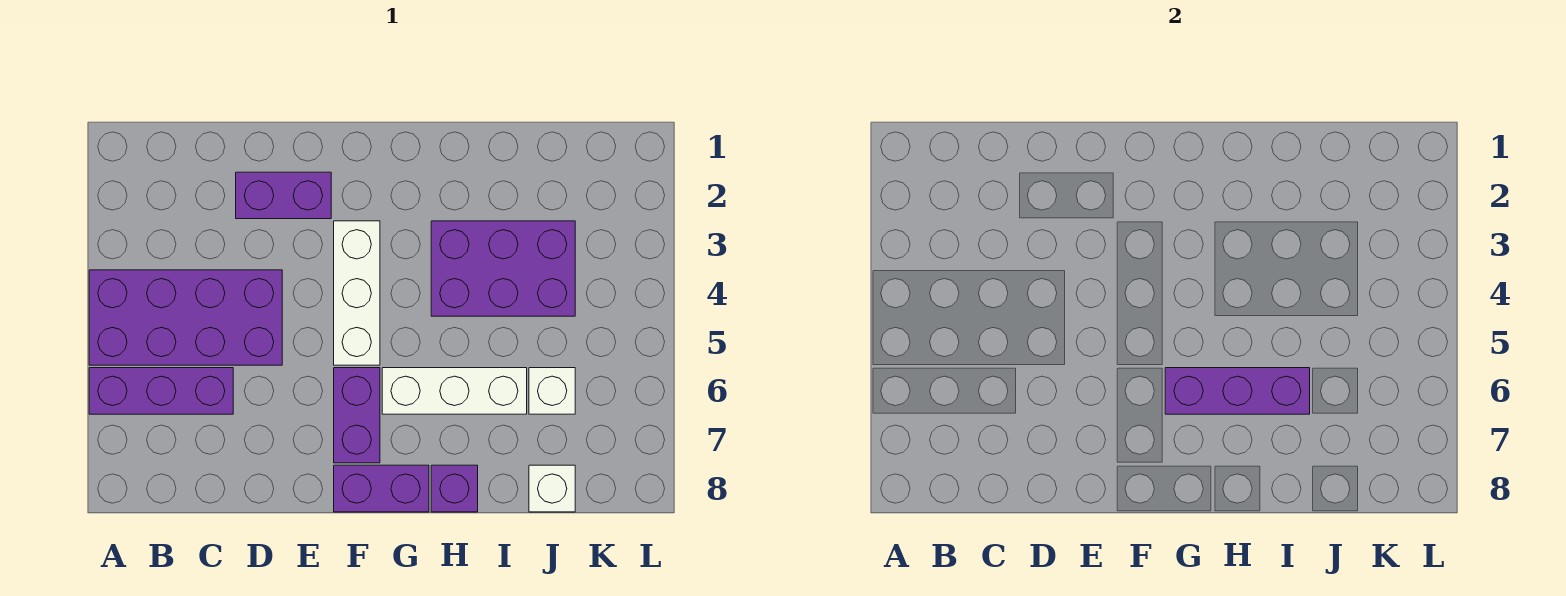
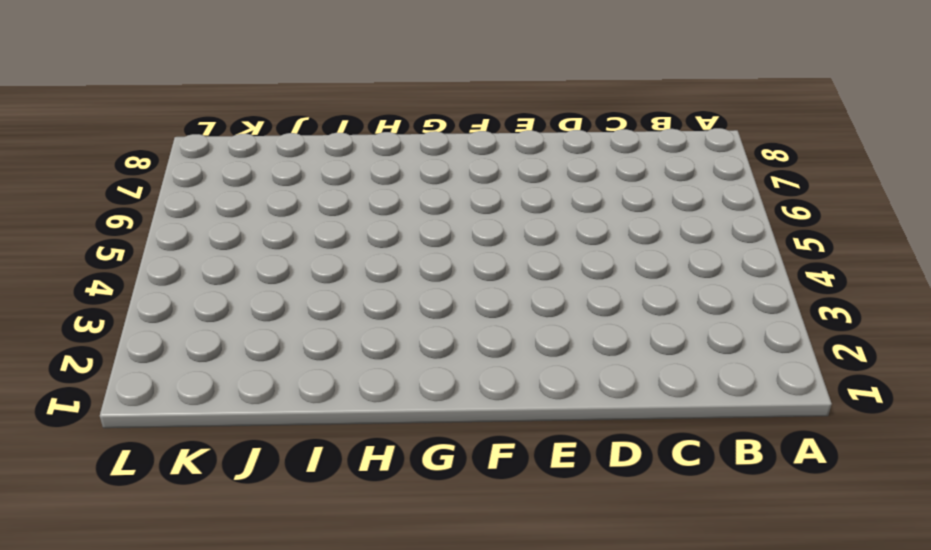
none -> purple brick A4:D5 level 1
none -> purple brick A6:C6 level 1
none -> purple brick D2:E2 level 1

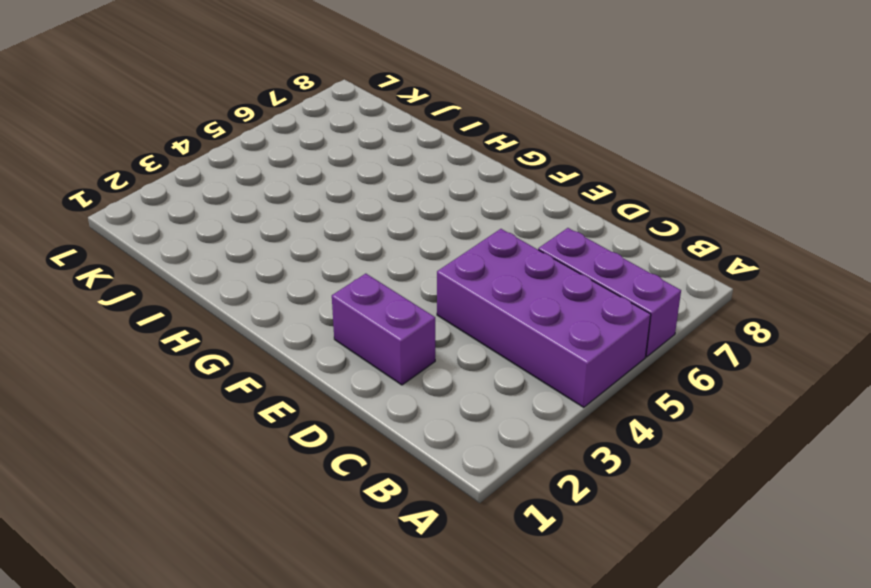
none -> white brick F3:F5 level 1
none -> purple brick F6:F7 level 1
none -> purple brick F8:G8 level 1

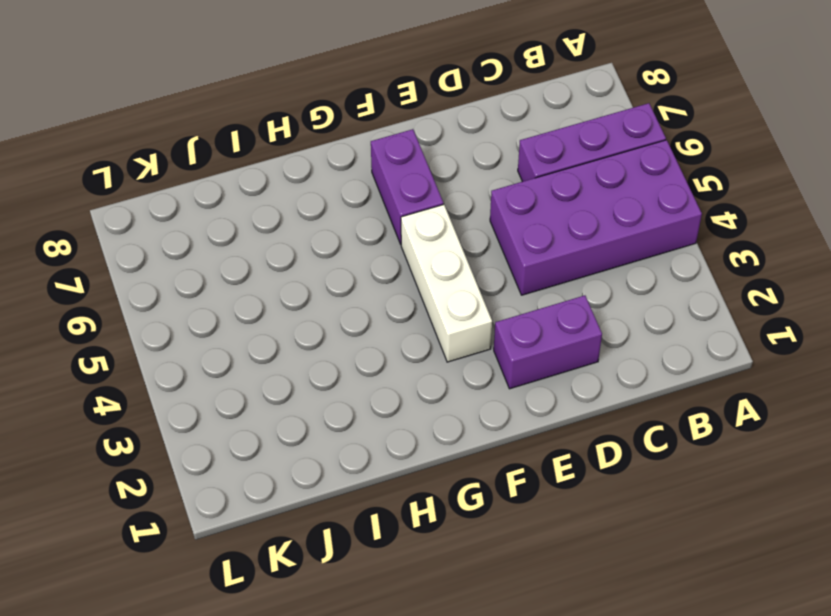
none -> purple brick F8:G8 level 1
none -> white brick G6:I6 level 1
none -> purple brick H3:J4 level 1

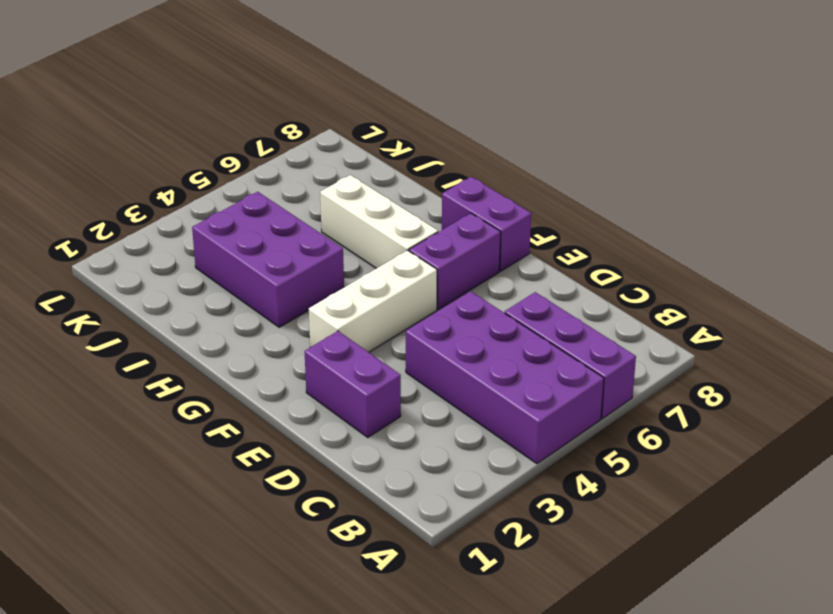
none -> purple brick H8 level 1
none -> white brick J6 level 1
none -> white brick J8 level 1

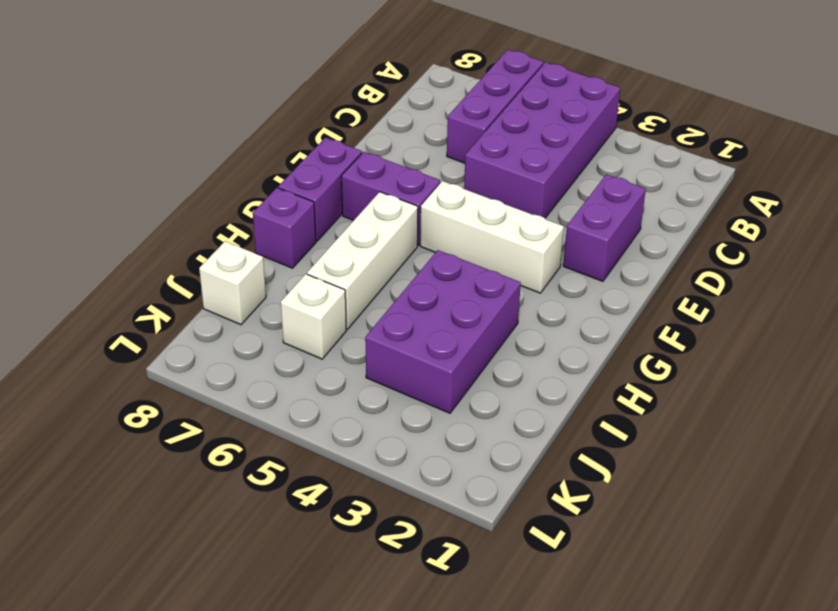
none -> purple brick G6:I6 level 2

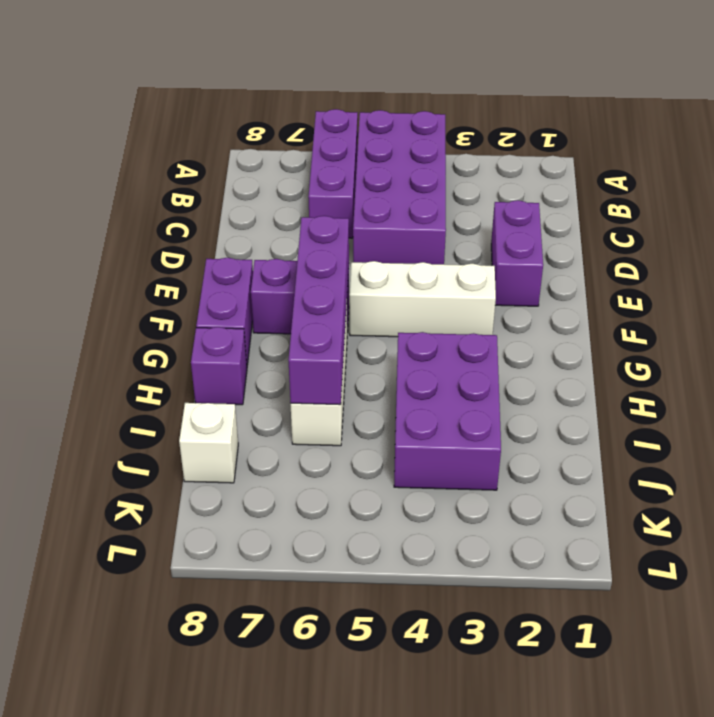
purple brick F6:I6 level 2 -> purple brick G6:I6 level 2
none -> white brick J6 level 1

